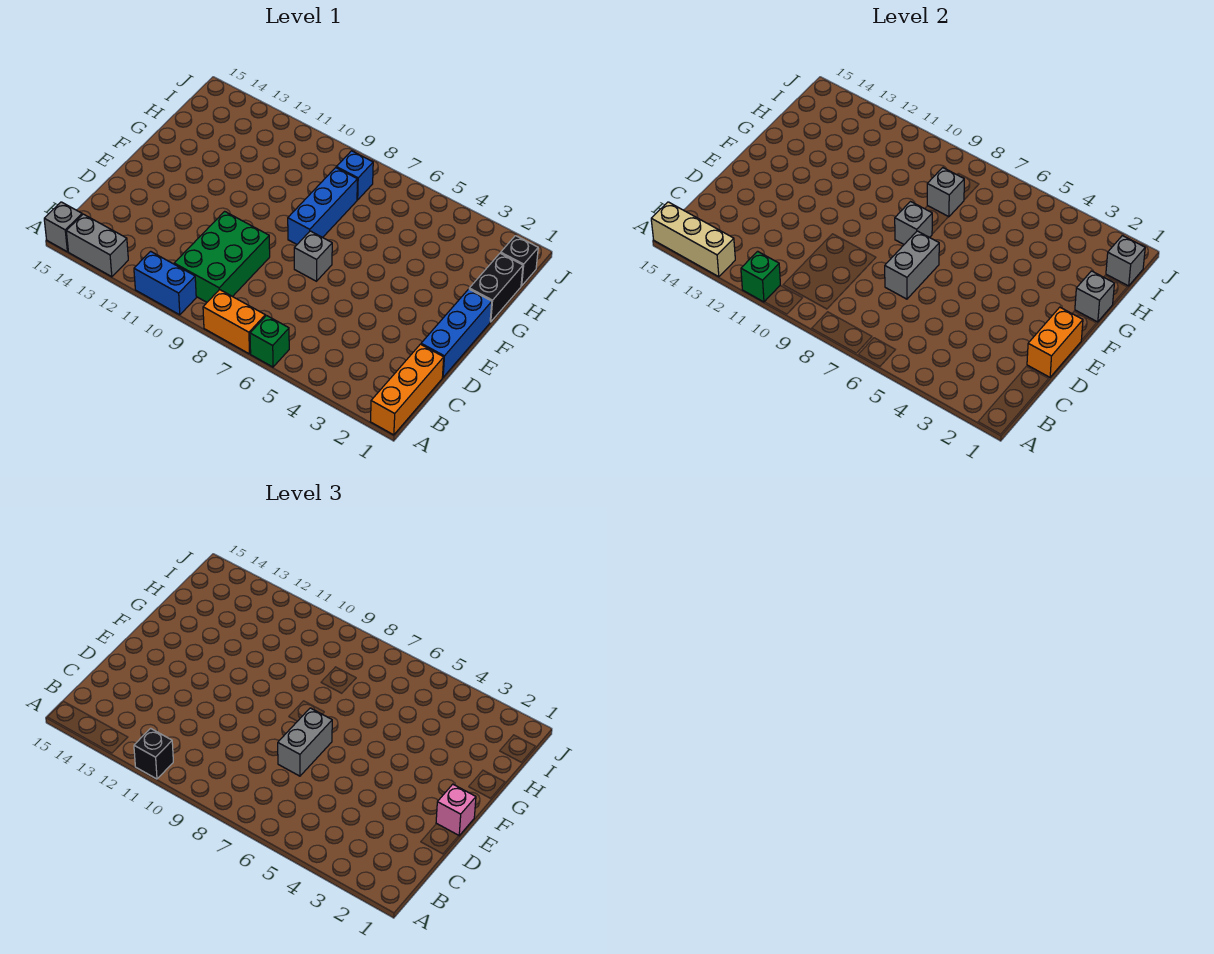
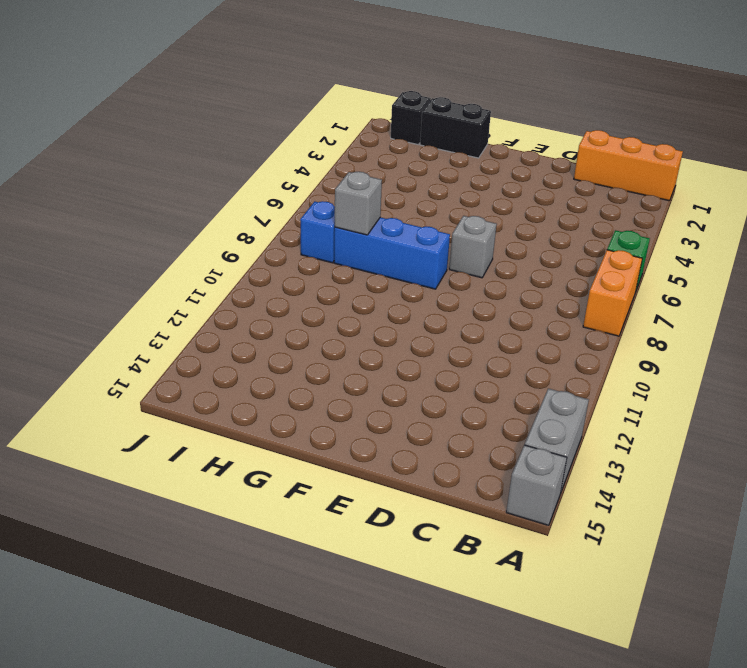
none -> blue brick A10:A11 level 1
none -> green brick B9:D10 level 1
none -> blue brick D1:F1 level 1

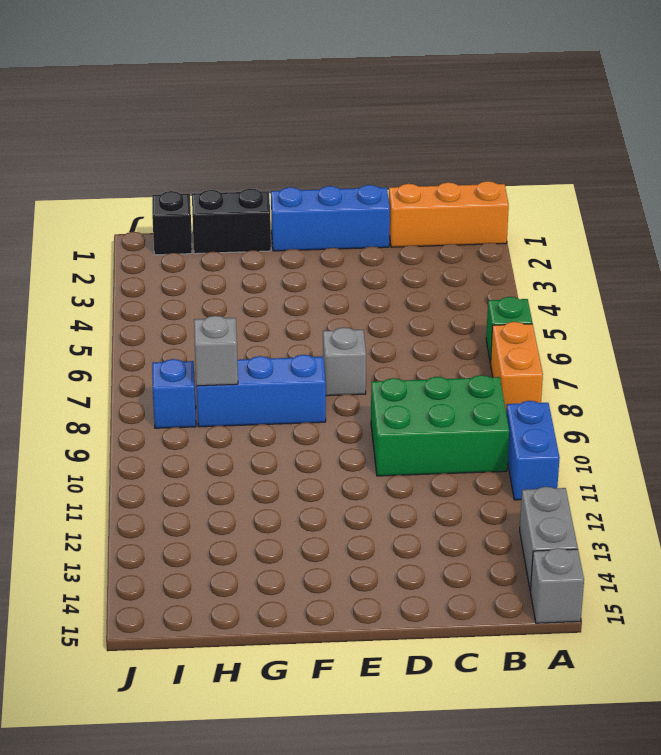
none -> green brick A11 level 2
none -> tan brick A13:A15 level 2
none -> orange brick D1:E1 level 2

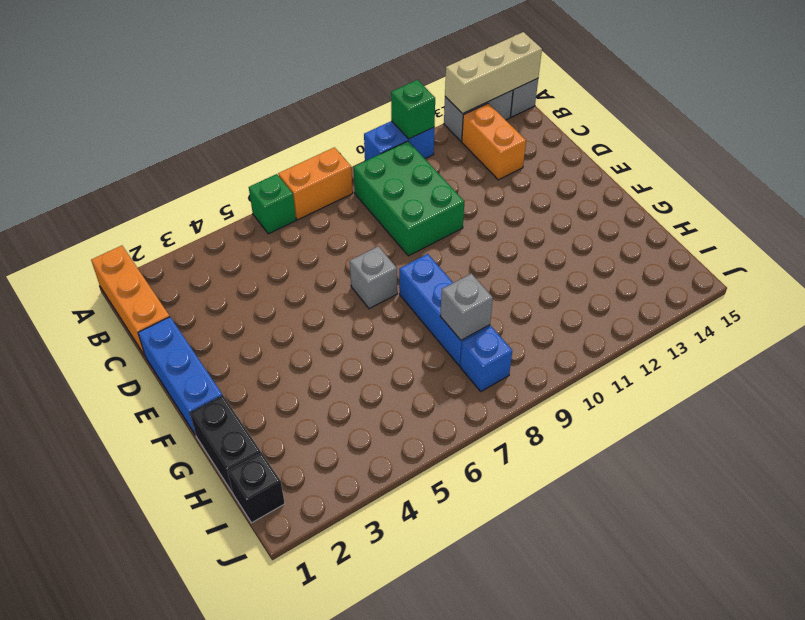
orange brick B13:C13 level 1 -> orange brick D1:E1 level 2
none -> grey brick D7:E7 level 2
none -> grey brick F8 level 2
none -> grey brick G1 level 2

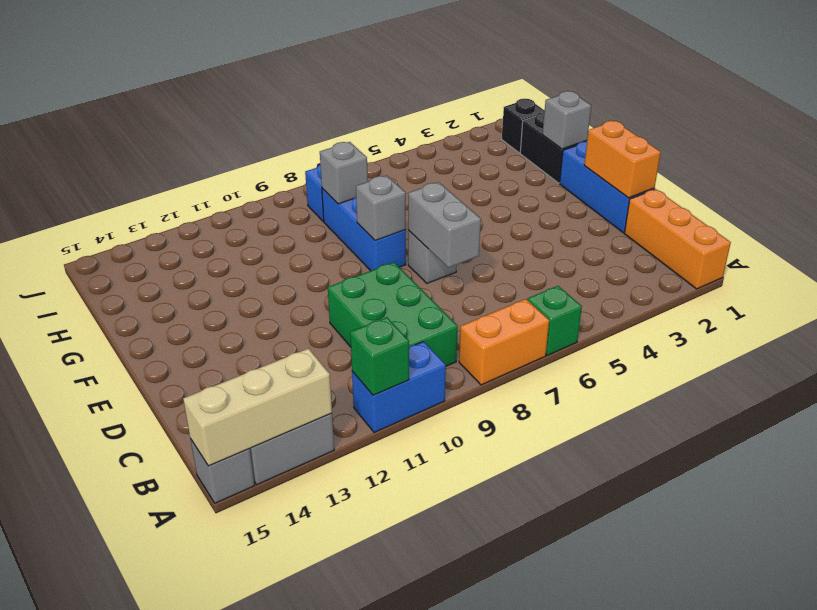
none -> grey brick I1 level 2
none -> black brick A11 level 3
none -> grey brick D7:E7 level 3

